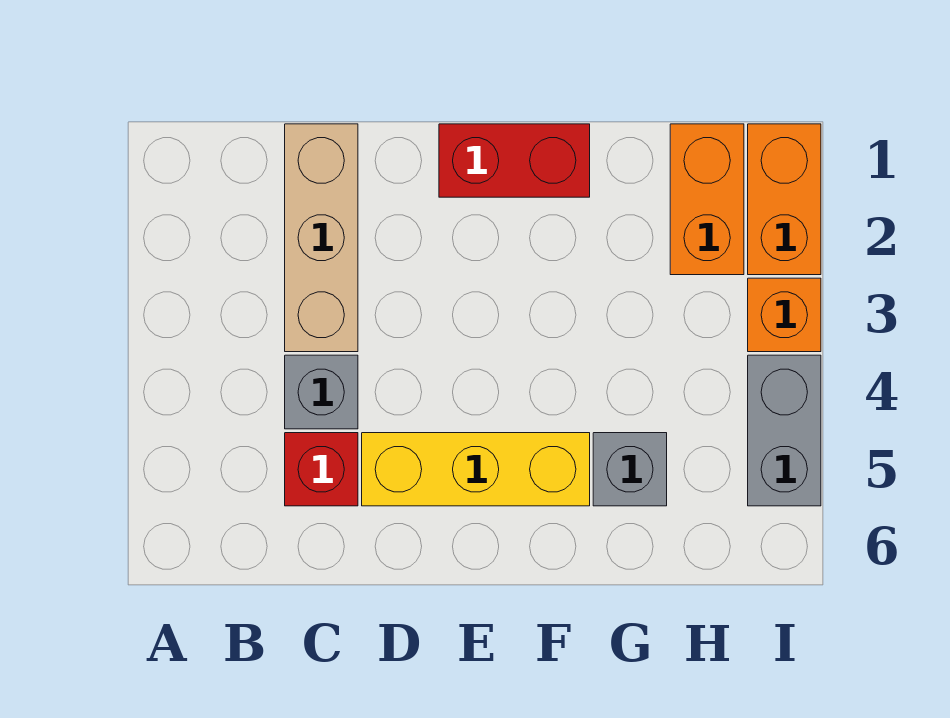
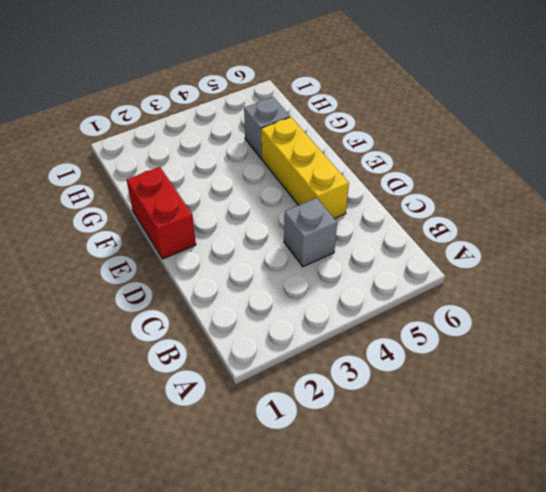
none -> tan brick C1:C3 level 1
none -> red brick C5 level 1

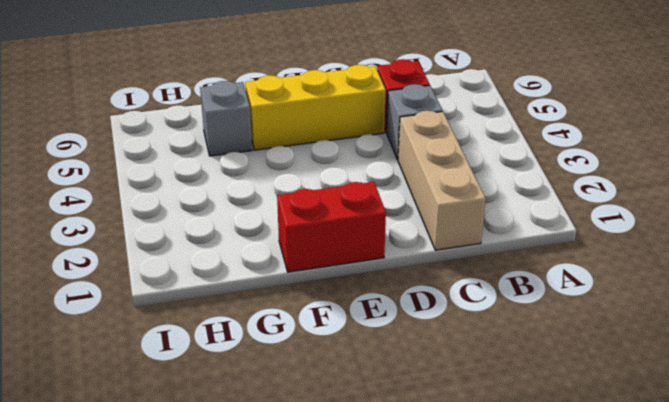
none -> orange brick H1:H2 level 1
none -> orange brick I1:I2 level 1

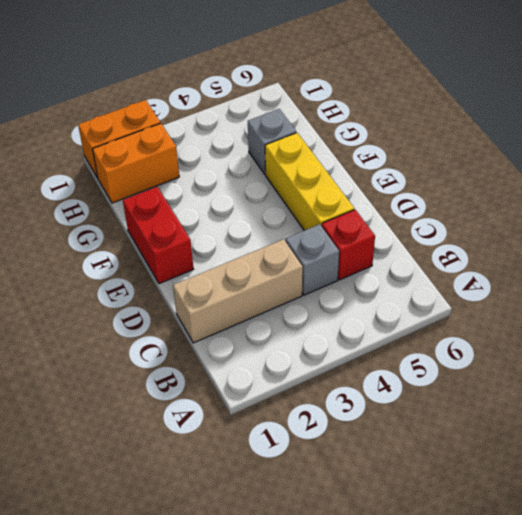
none -> orange brick I3 level 1
none -> grey brick I4:I5 level 1

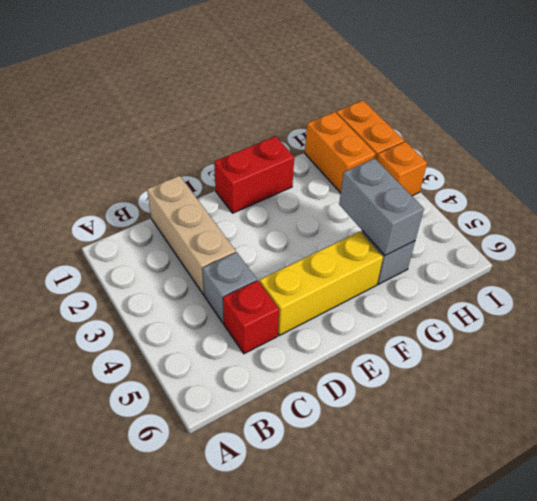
grey brick G4:G5 level 2 -> grey brick I4:I5 level 1

